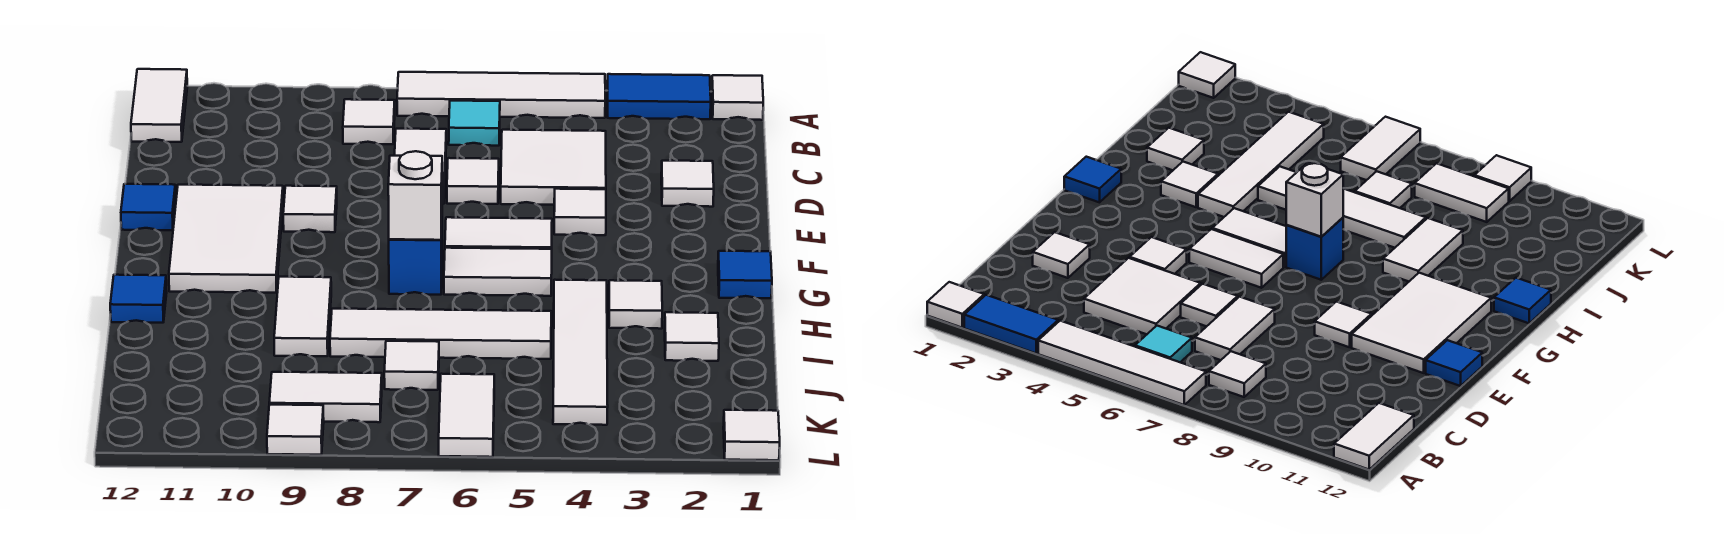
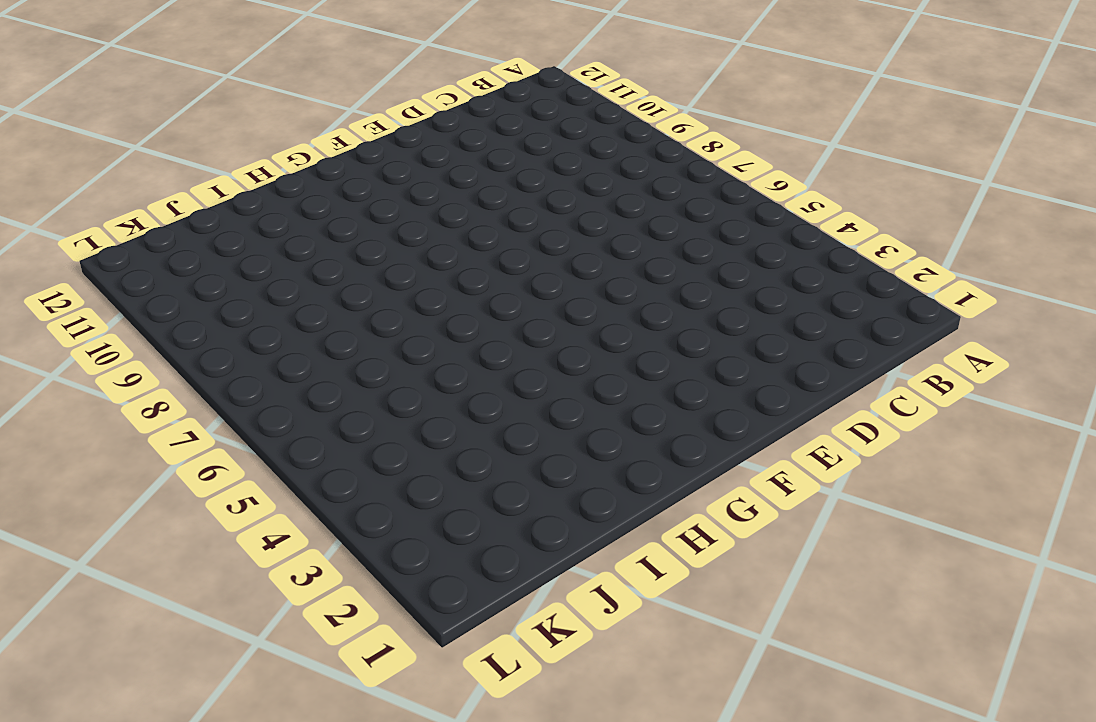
none -> white tile A1 level 1
none -> blue tile A2:A3 level 1
none -> white tile A4:A7 level 1
none -> white tile A12:B12 level 1

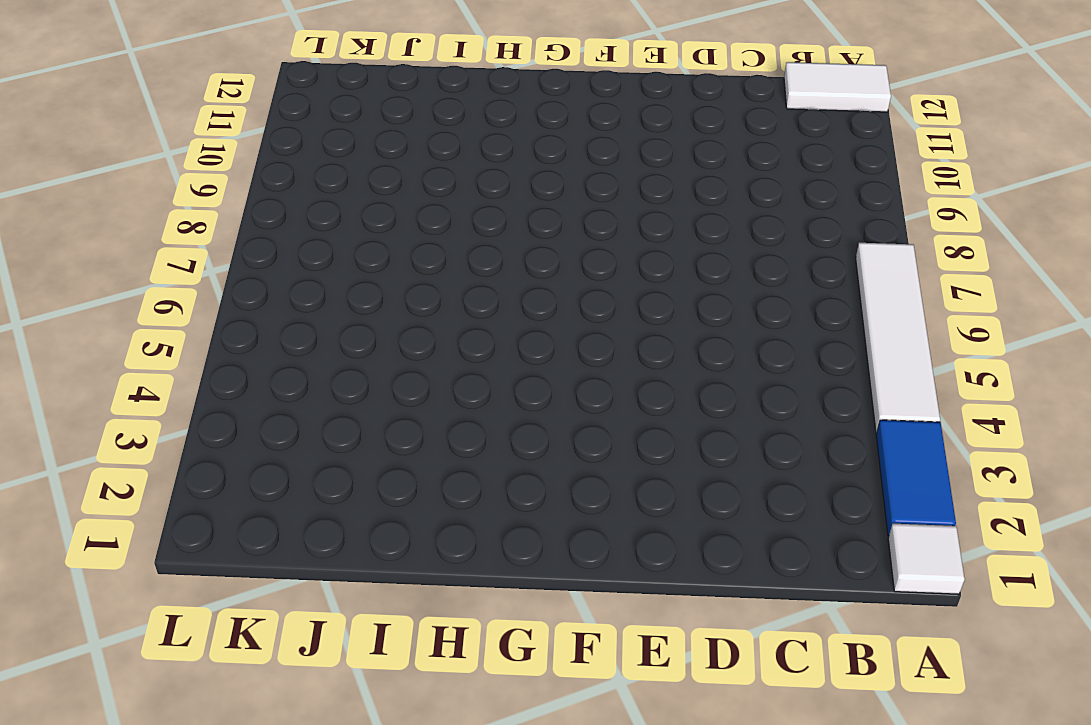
none -> cyan tile B6 level 1
none -> white tile B8 level 1
none -> white tile C4:D5 level 1
none -> white tile C7:D7 level 1

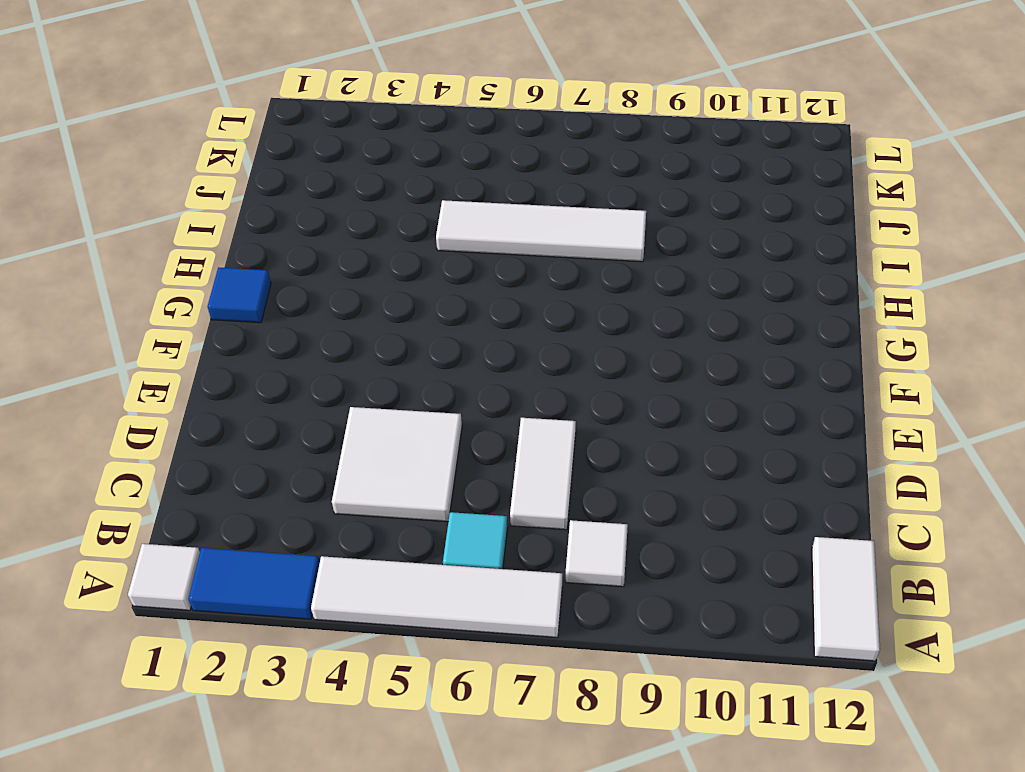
none -> white tile D2 level 1
none -> white tile D6 level 1
none -> white tile E4 level 1
none -> white tile E9 level 1

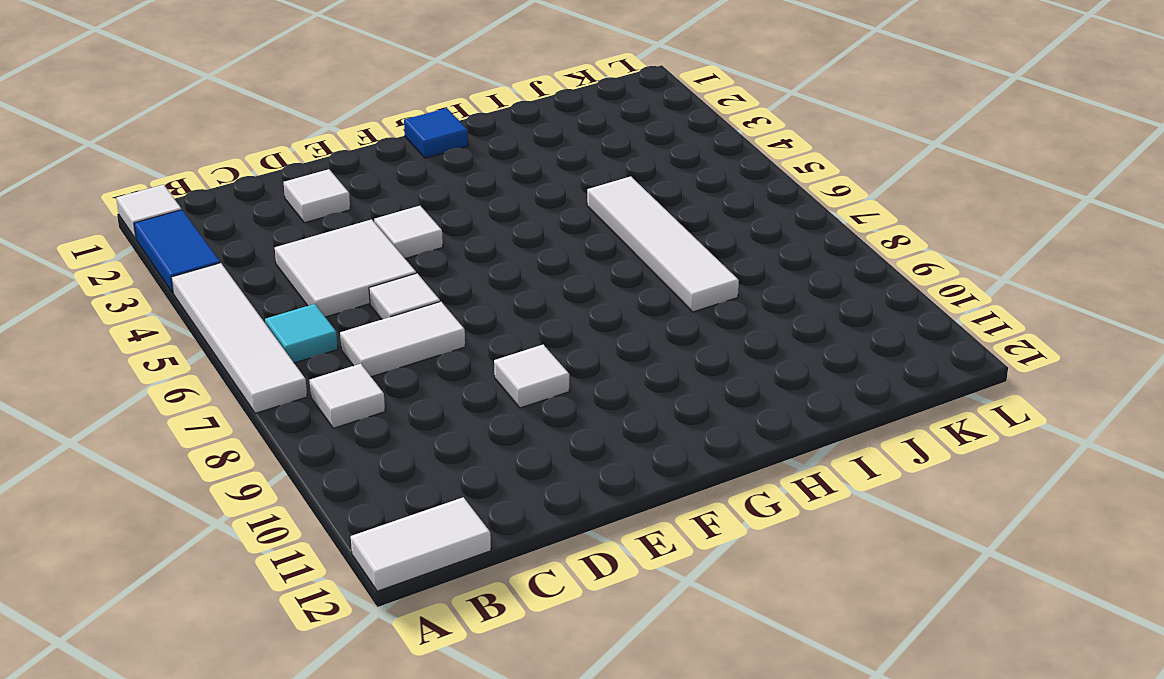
none -> white tile E10:G11 level 1
none -> blue tile E12 level 1
none -> white tile F5:F6 level 1
none -> white tile G5:G6 level 1

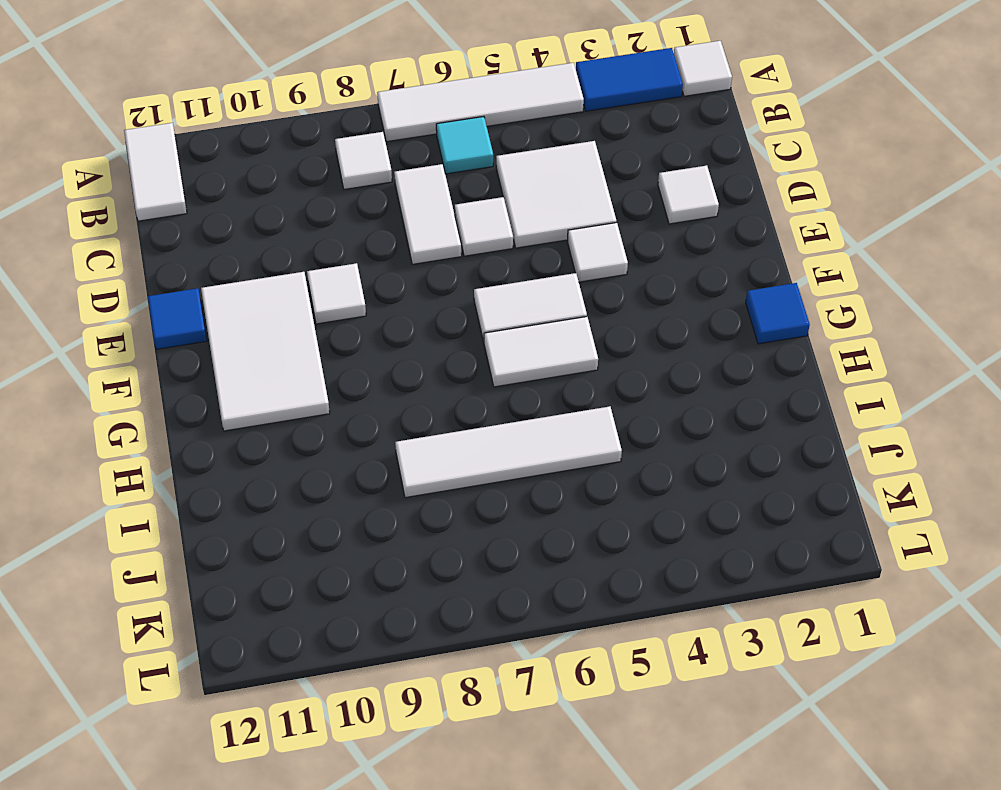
none -> blue brick G7 level 1
none -> white tile H3 level 1
none -> white tile H4:K4 level 1
none -> white tile H9:I9 level 1

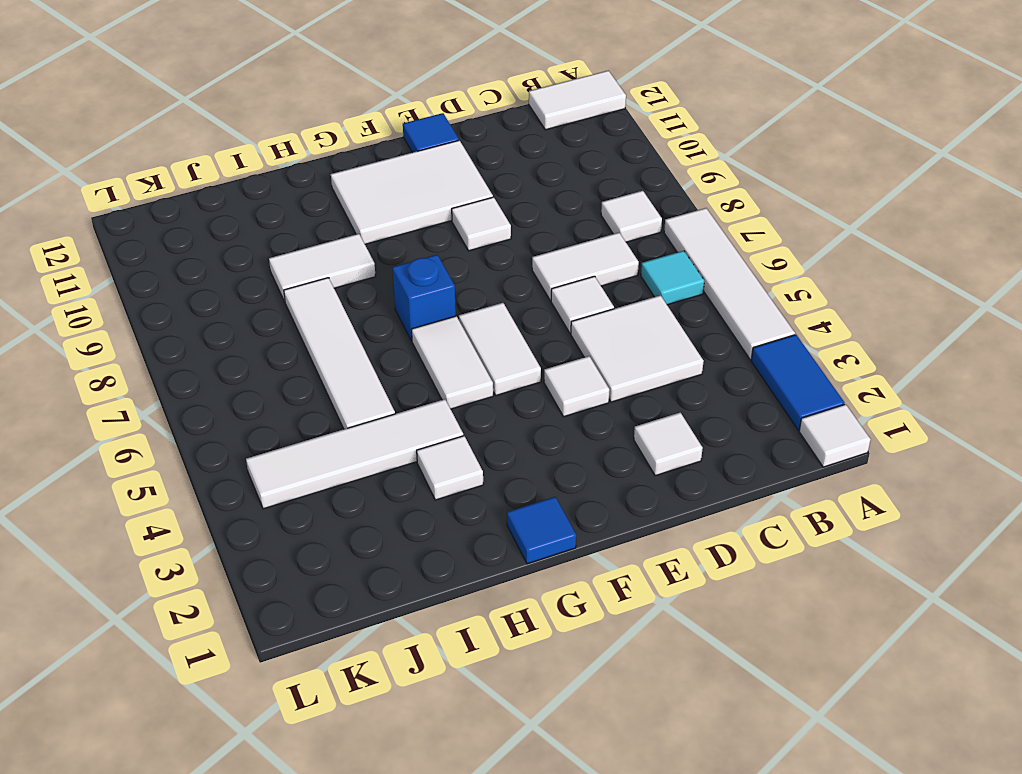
none -> blue tile H12 level 1
none -> white tile I2 level 1
none -> white tile J7 level 1
none -> white tile K6:L6 level 1

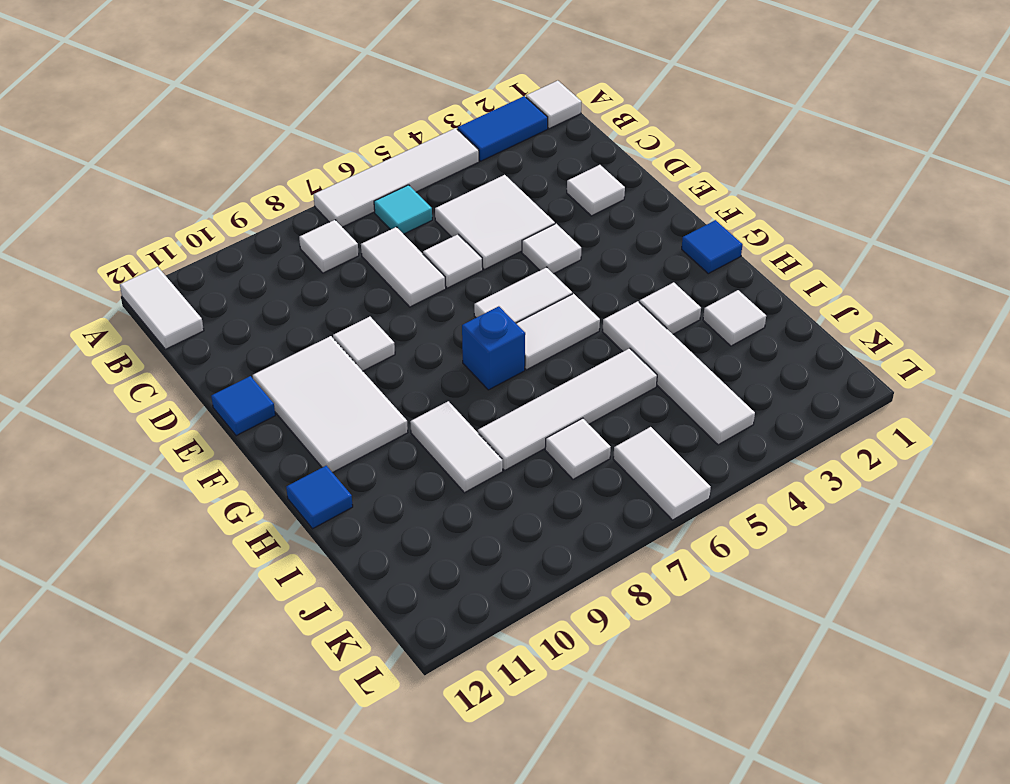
none -> white tile K8:K9 level 1
none -> white tile L1 level 1
none -> white tile L9 level 1
none -> white brick G7 level 2

